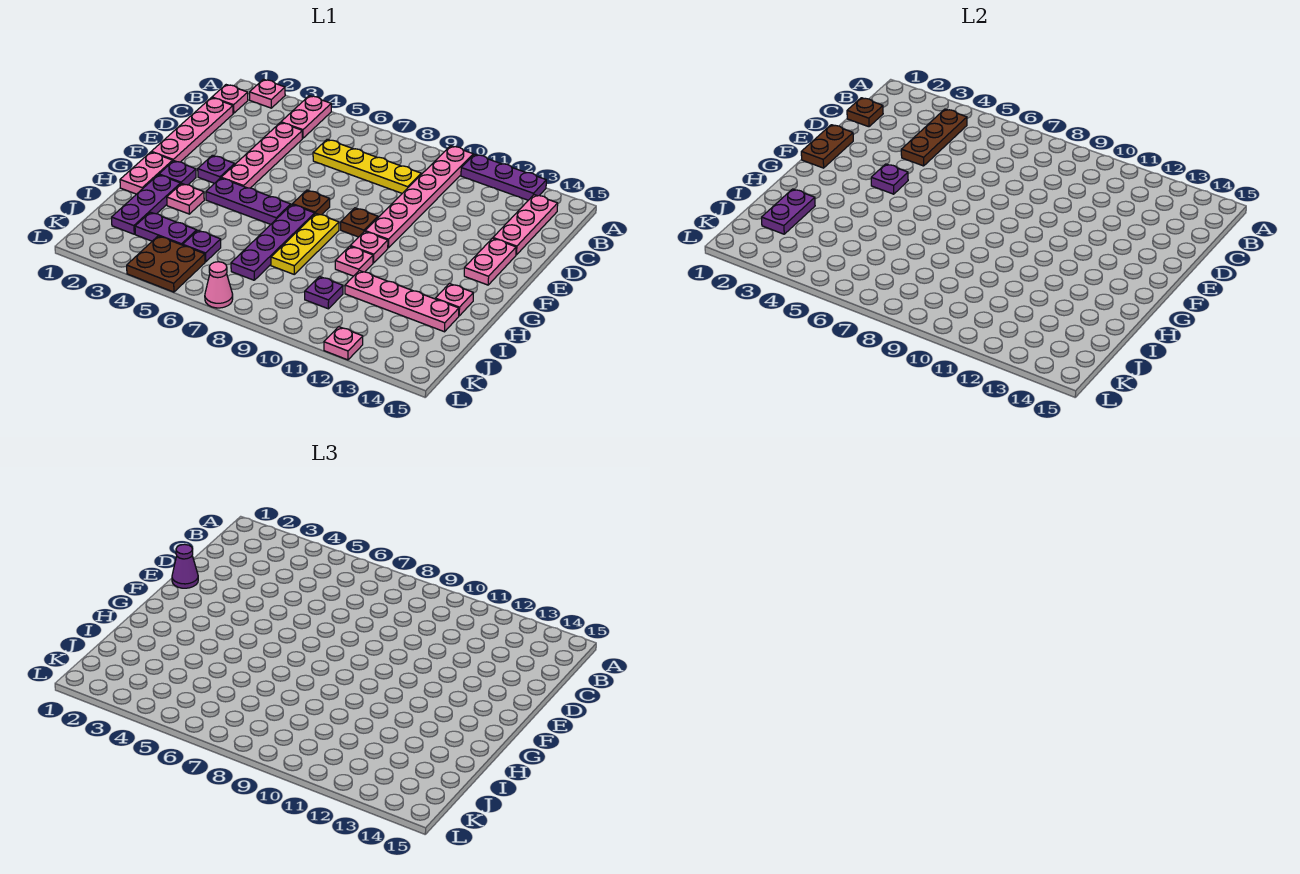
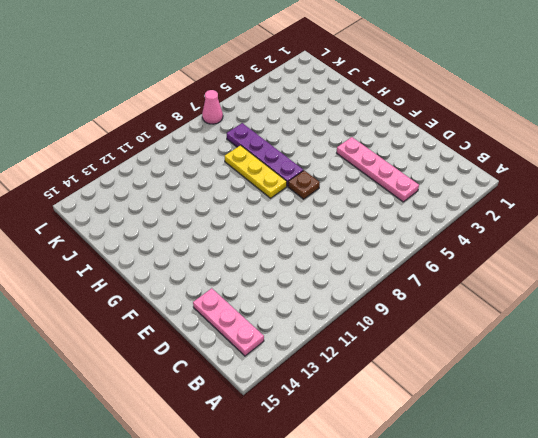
none -> pink plate A2 level 1
none -> pink plate A4:B4 level 1
none -> pink plate A10:F10 level 1
none -> purple plate A11:A13 level 1

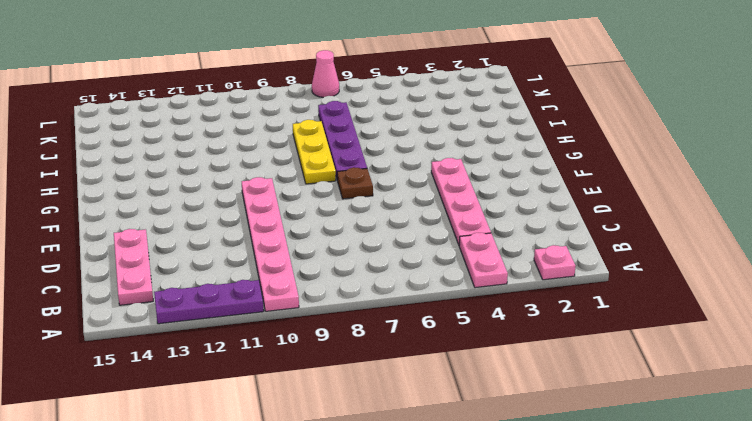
none -> pink plate B1 level 1
none -> pink plate C1:F1 level 1
none -> yellow plate C6:C9 level 1
none -> pink plate E14:F14 level 1

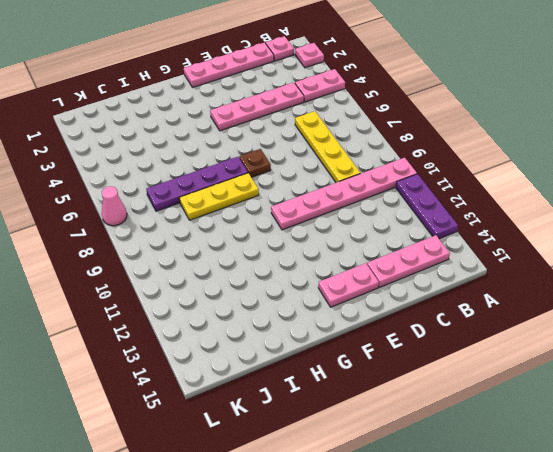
none -> purple plate F3 level 1
none -> brown plate F9 level 1
none -> pink plate G1:H1 level 1
none -> purple plate G2 level 1

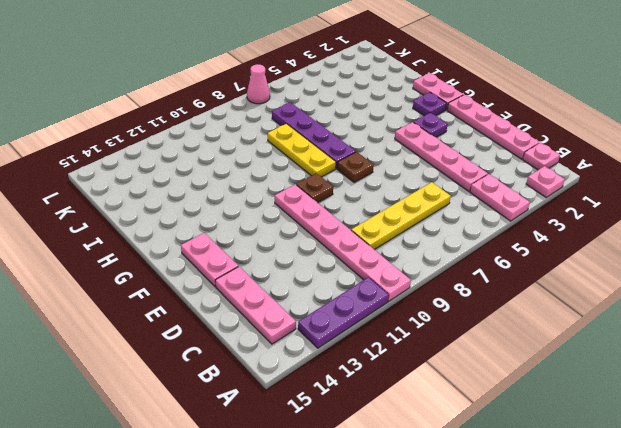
none -> purple plate G4:G6 level 1
none -> pink plate G10 level 1
none -> purple plate H2:J2 level 1
none -> pink plate H3 level 1

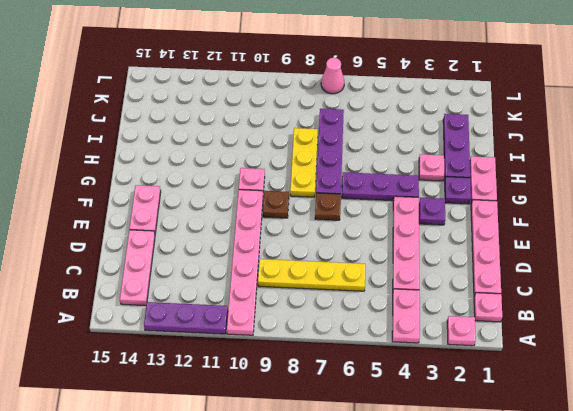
none -> pink plate H10 level 1
none -> pink plate H14 level 1
none -> pink plate I11:I14 level 1
none -> purple plate J3:J4 level 1

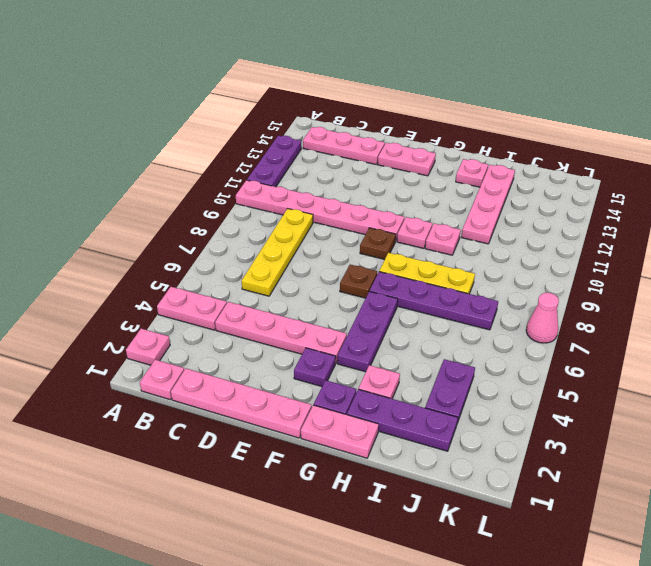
none -> purple plate J5 level 1
none -> purple plate J10 level 1
none -> brown plate K4:L5 level 1
none -> pink plate L12 level 1

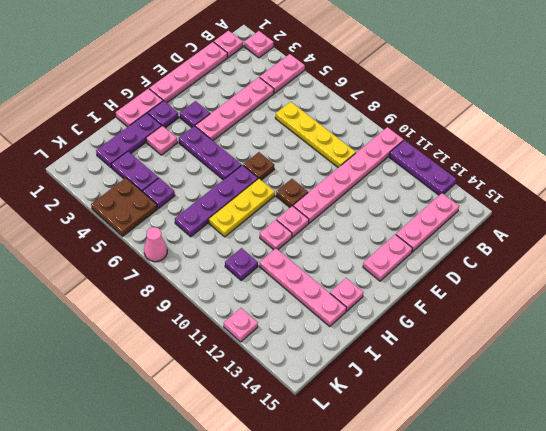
none -> brown plate B4:D4 level 2
none -> brown plate C1 level 2
none -> brown plate E1:F1 level 2
none -> purple plate F4 level 2

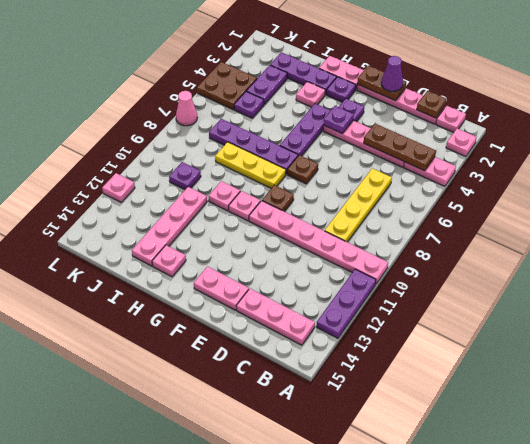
none -> purple plate I2:J2 level 2

